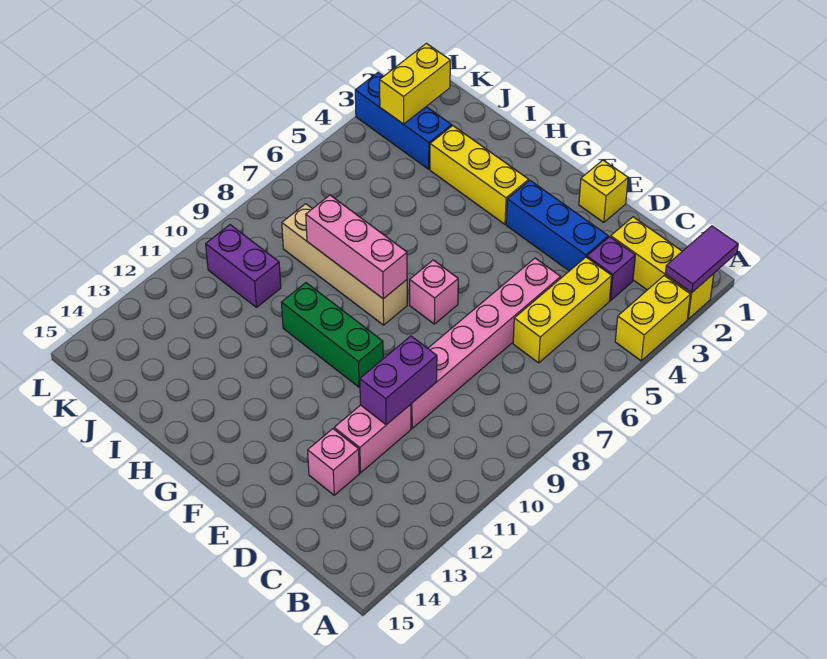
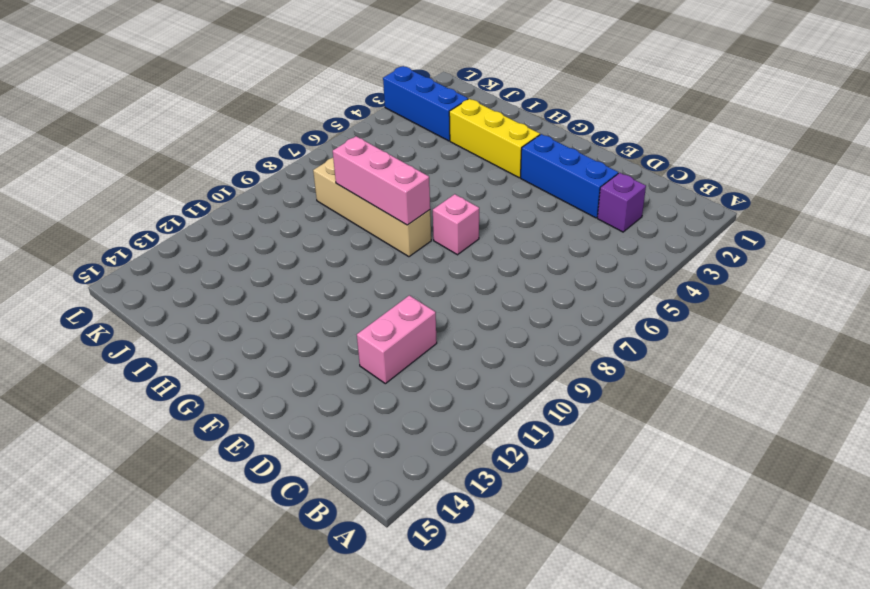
none -> yellow brick A2:C2 level 1
none -> yellow brick A3:A4 level 1
none -> yellow brick C4:C6 level 1

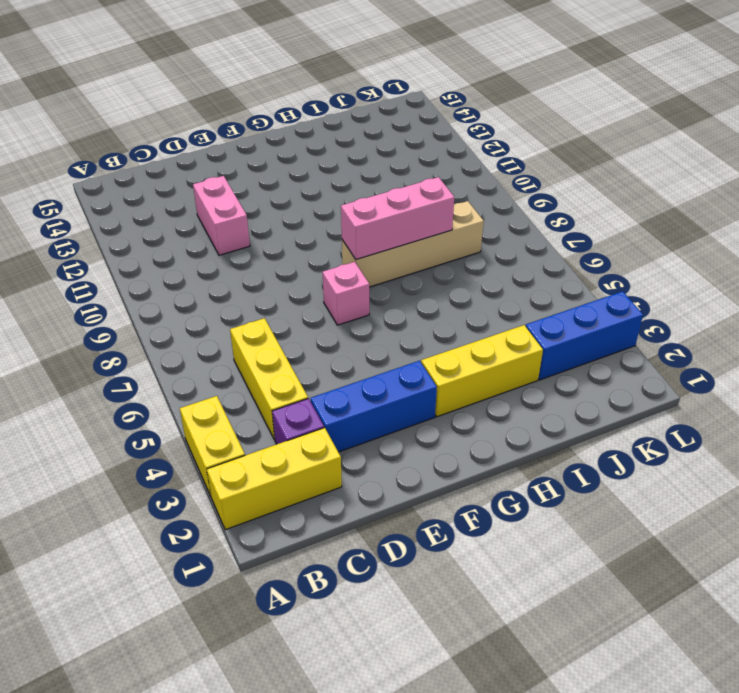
none -> pink brick D5:D10 level 1
none -> pink brick D13 level 1
none -> yellow brick E1 level 1

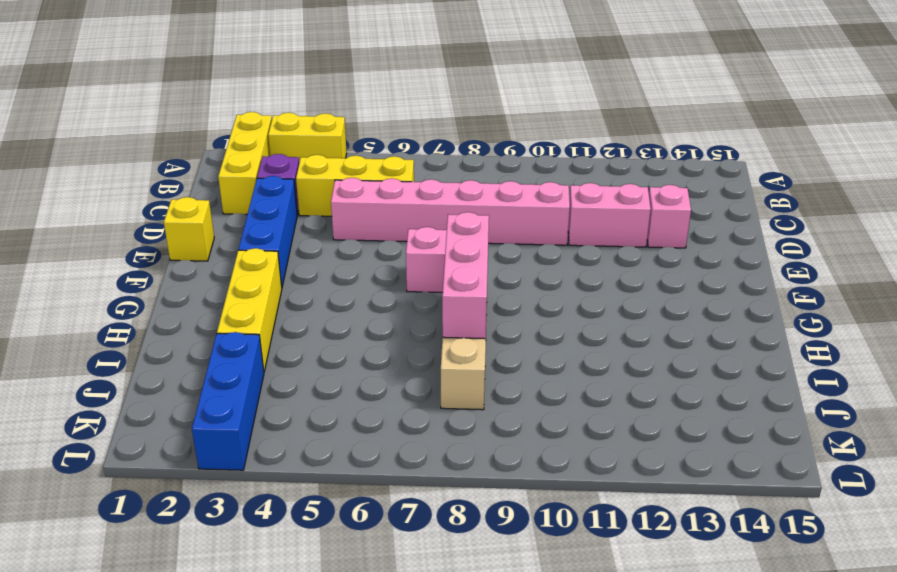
none -> green brick F10:H10 level 1
none -> purple brick J10:K10 level 1
none -> purple tile A1:A2 level 2

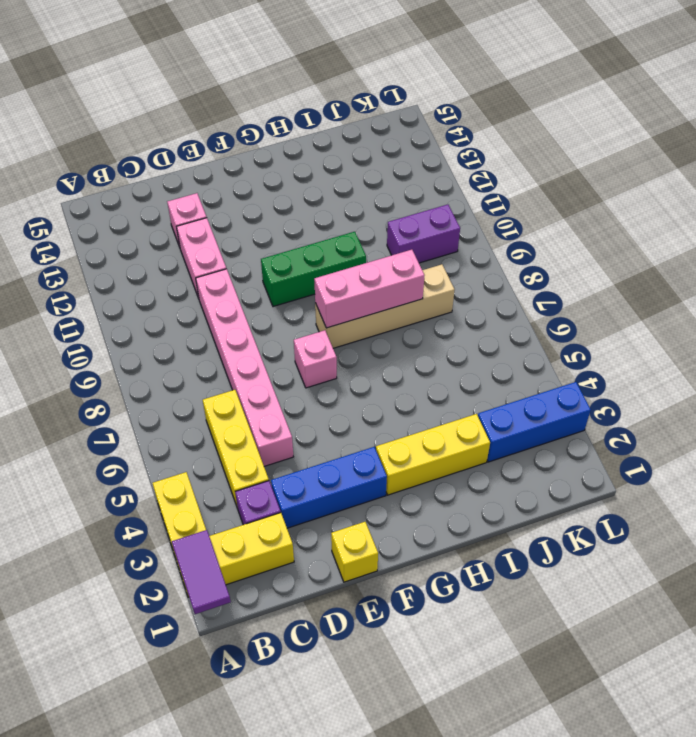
none -> purple brick D10:D11 level 2
none -> yellow brick K2:K3 level 2

